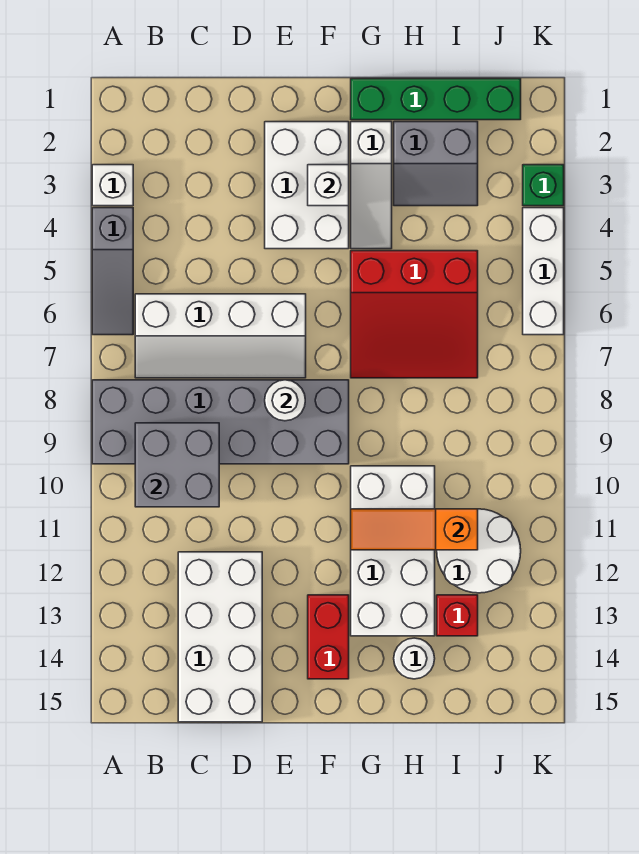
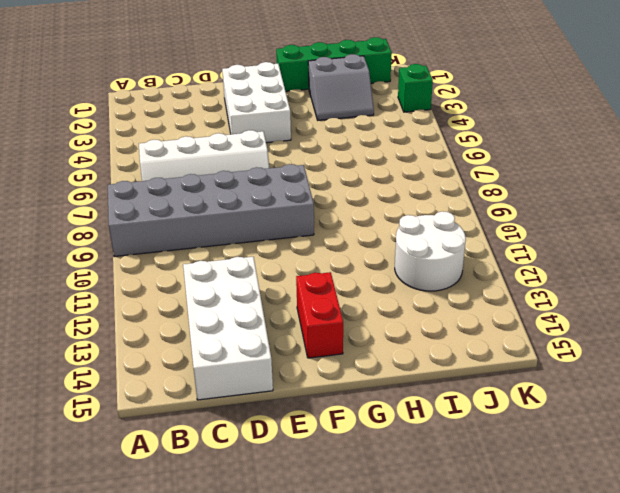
none -> white brick A3 level 1
none -> grey slope A4:A6 level 1 top 4
none -> white slope G2:G4 level 1 top 2

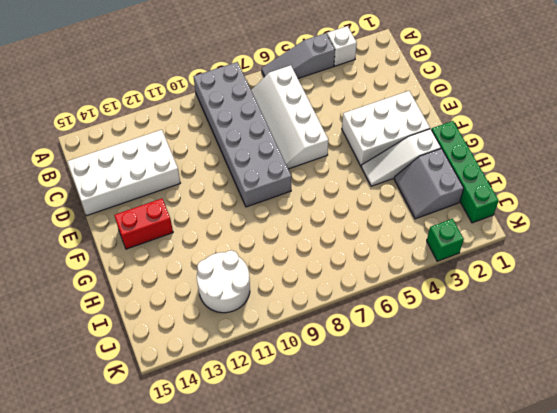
none -> red slope G5:I7 level 1 top 5
none -> white brick G10:H13 level 1
none -> white round brick H14 level 1

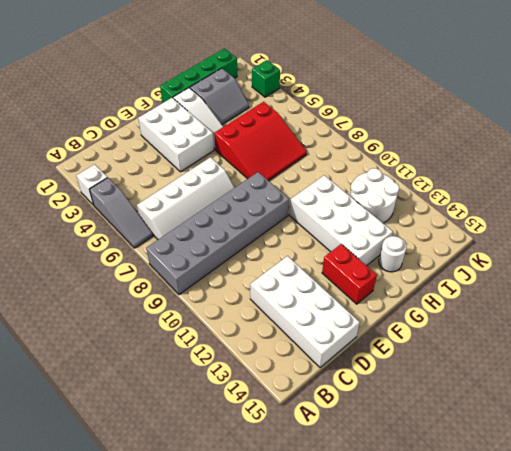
none -> red brick I13 level 1
none -> white brick K4:K6 level 1
none -> grey brick B9:C10 level 2

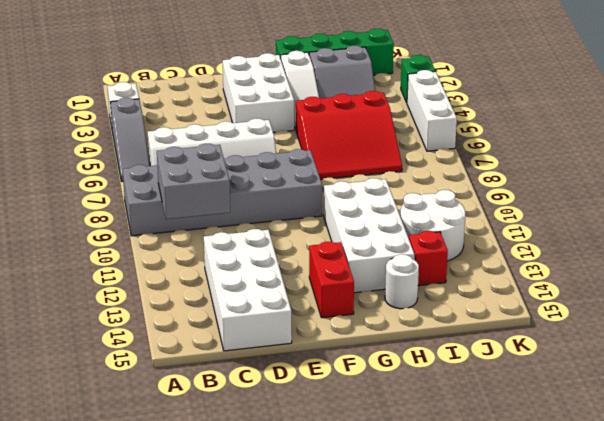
none -> white round brick E8 level 2
none -> white brick F3 level 2
none -> orange slope G11:I11 level 2 top I

